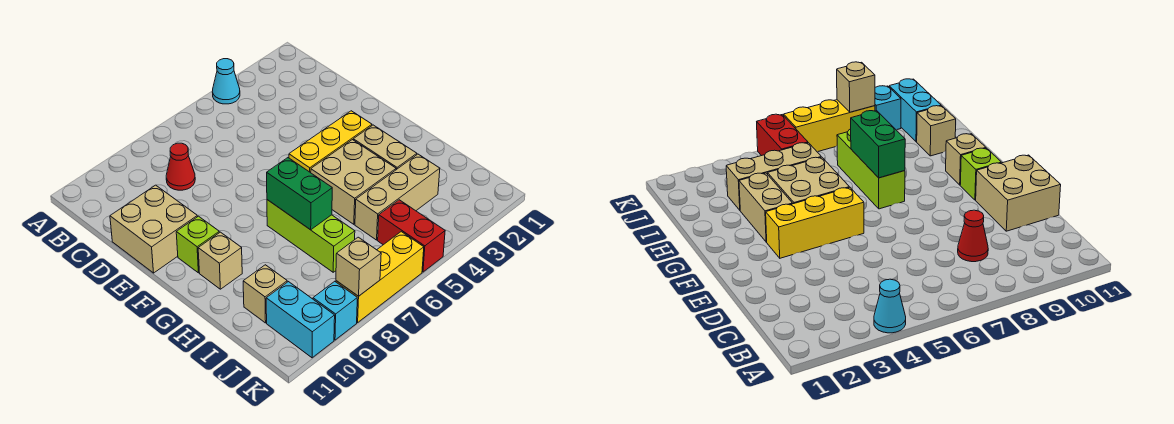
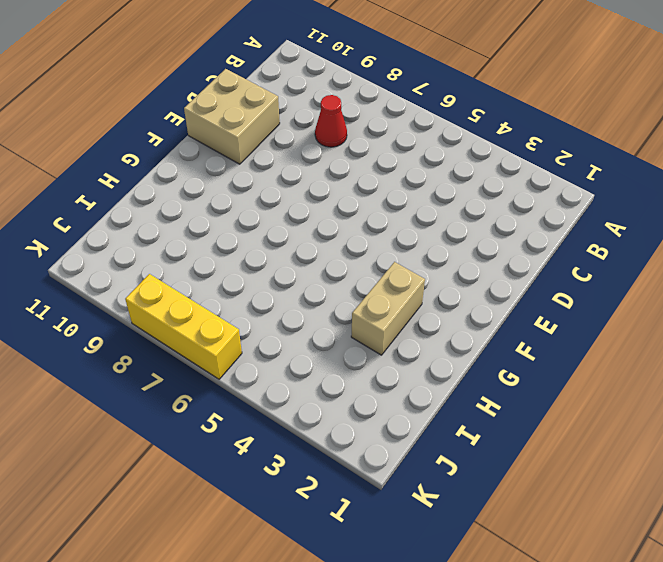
none -> cyan cone A4 level 1
none -> yellow brick F3:F5 level 1
none -> lime brick F10 level 1

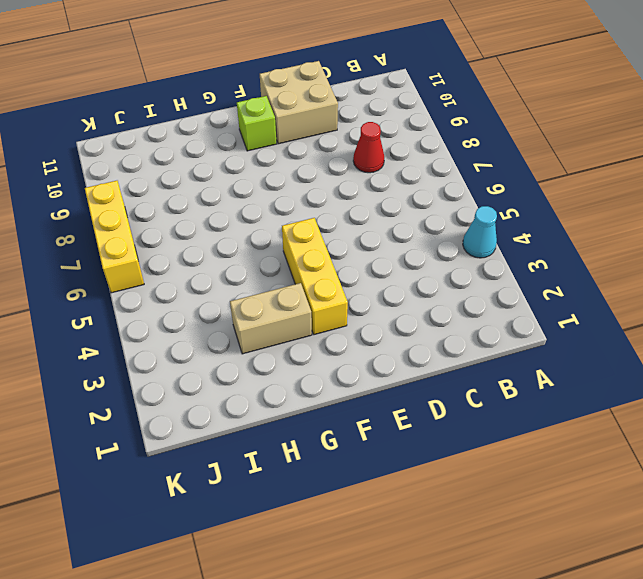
none -> tan brick G4:H5 level 1
none -> lime brick G7:I7 level 1
none -> tan brick G10 level 1

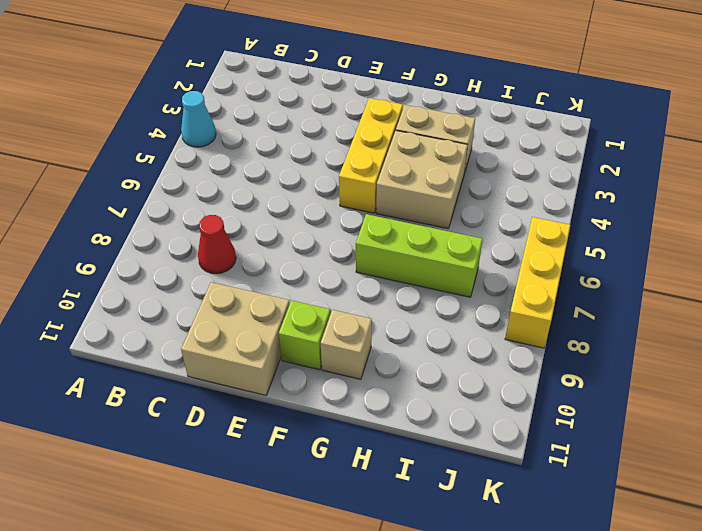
none -> tan brick I3:I5 level 1
none -> tan brick I10 level 1
none -> red brick J5:K5 level 1

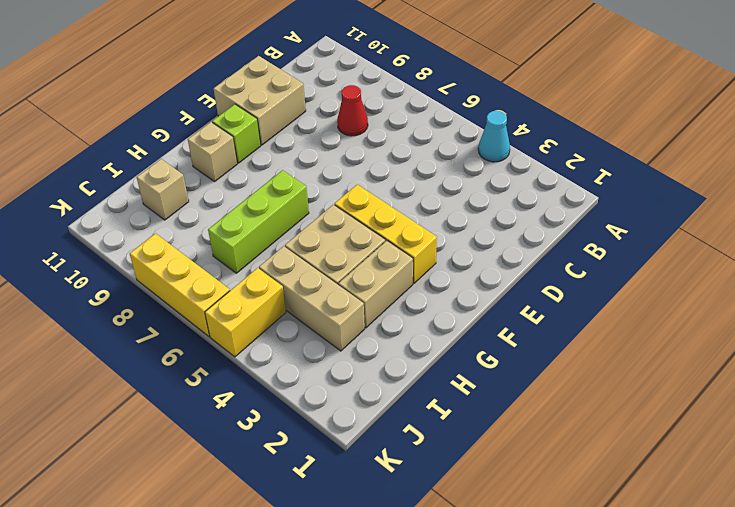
yellow brick J5:K5 level 1 -> red brick J5:K5 level 1
none -> cyan brick J10:K10 level 1
none -> cyan brick K9 level 1
none -> green brick G7:H7 level 2

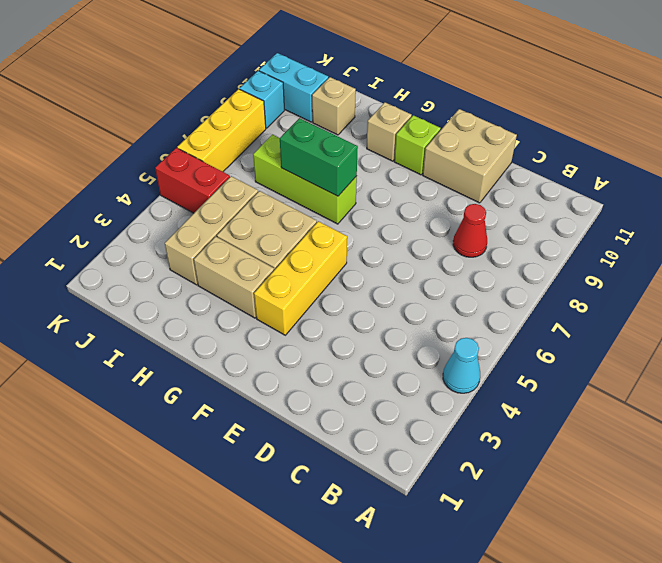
none -> tan brick K8 level 2

